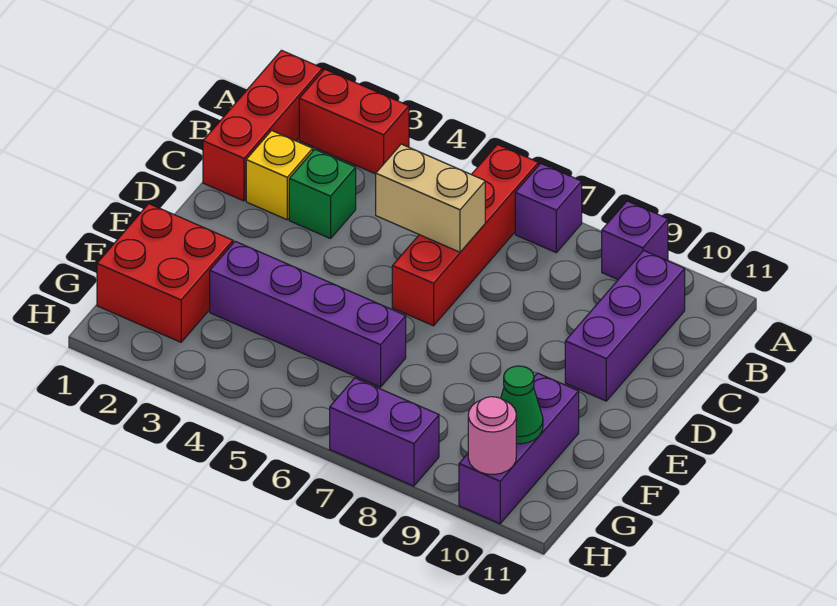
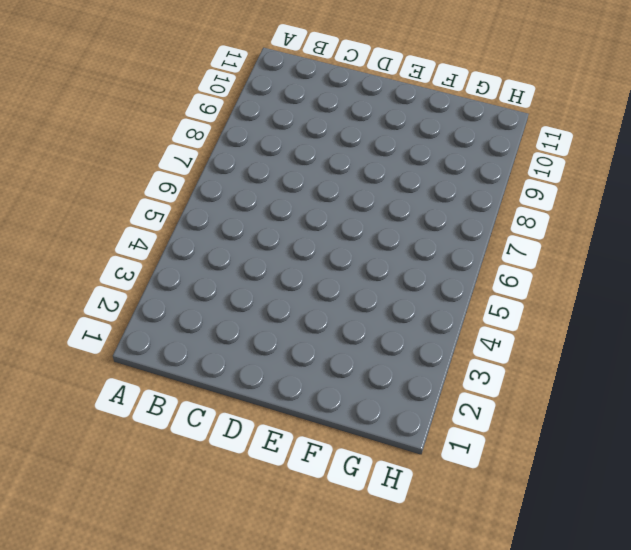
none -> red brick A1:C1 level 1
none -> red brick A2:A3 level 1
none -> red brick A6:D6 level 1

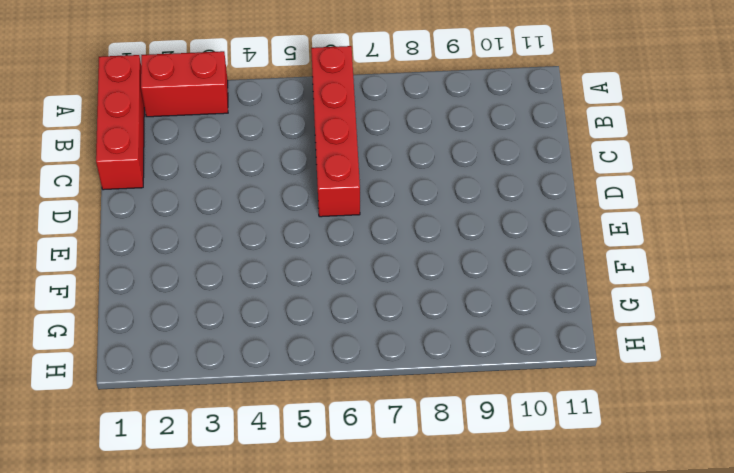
none -> purple brick A7 level 1
none -> purple brick A9 level 1
none -> purple brick B10:D10 level 1

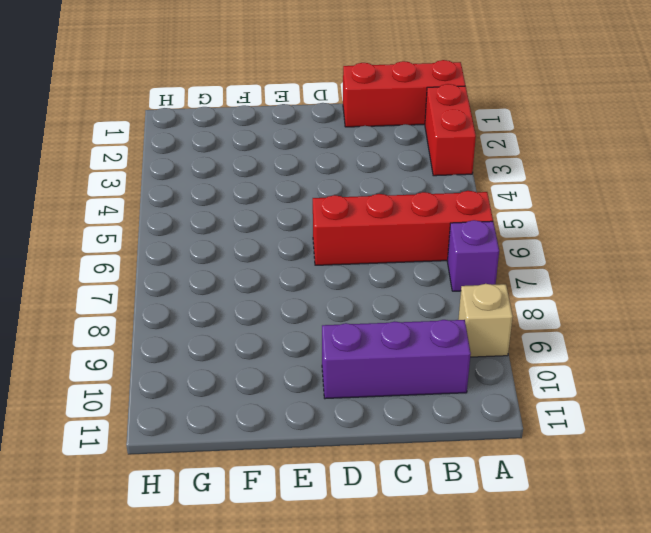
tan brick A9 level 1 -> purple brick A9 level 1
none -> yellow brick C2 level 1
none -> green brick C3 level 1
none -> red brick F1:G2 level 1

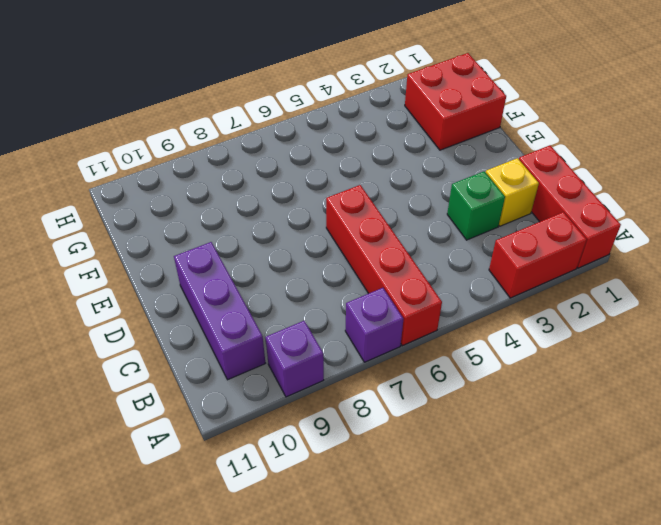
none -> purple brick F3:F6 level 1
none -> purple brick F10:H10 level 1
none -> purple brick H7:H8 level 1

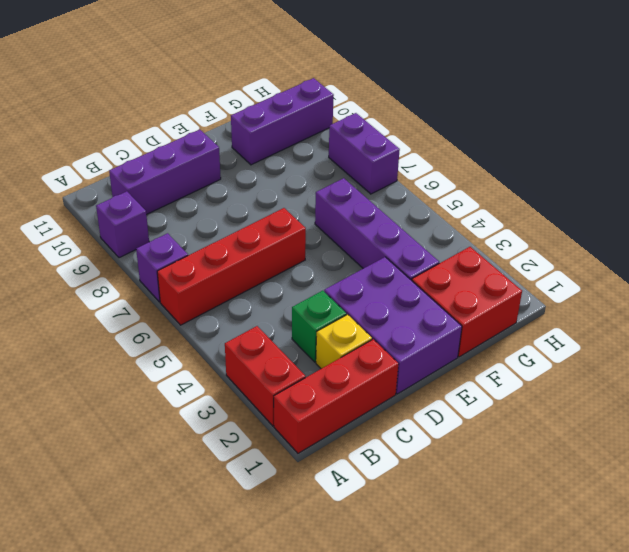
purple brick D1:E3 level 1 -> none
none -> tan brick C5:C6 level 2
none -> green cone G10 level 2
none -> pink round brick H10 level 2

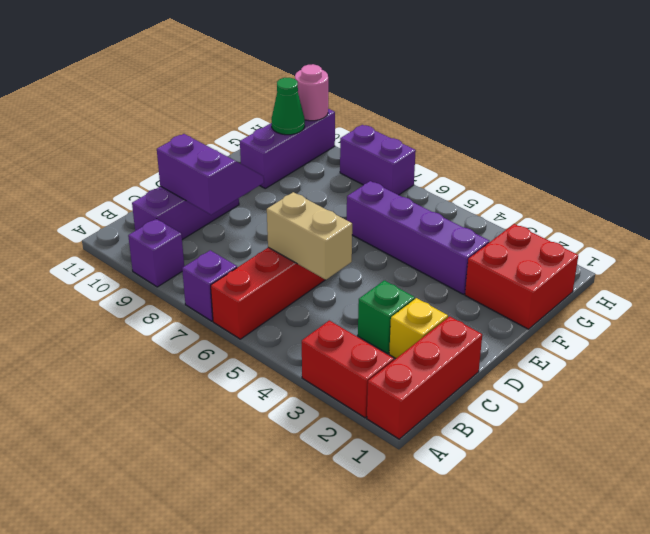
purple slope C9:D10 level 2 top C -> none

